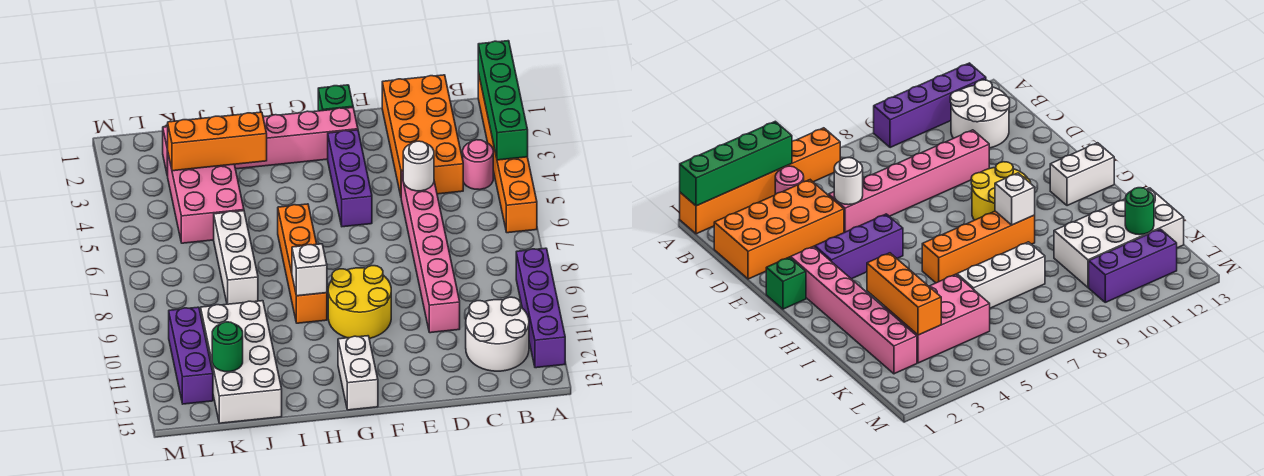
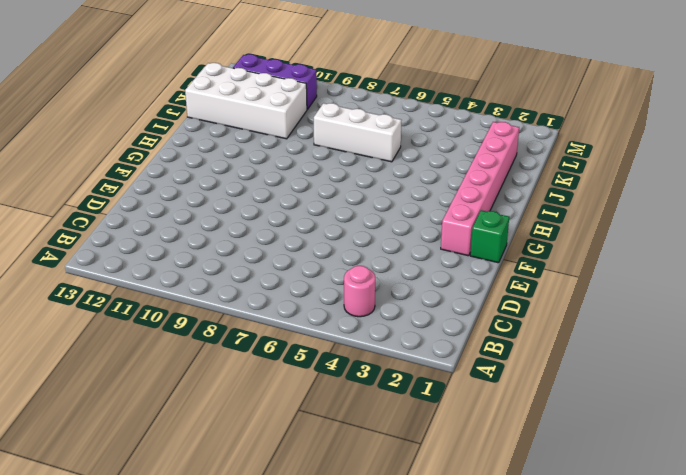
none -> orange brick A1:A6 level 1
none -> purple brick A9:A12 level 1
none -> white round brick B11:C12 level 1

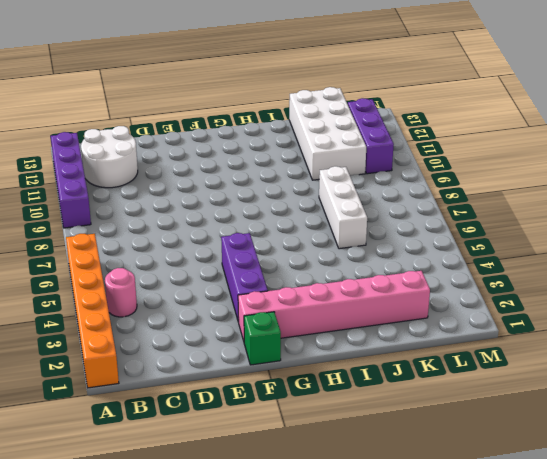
none -> orange brick C1:D4 level 1
none -> pink brick D5:D10 level 1
none -> yellow round brick F9:G10 level 1

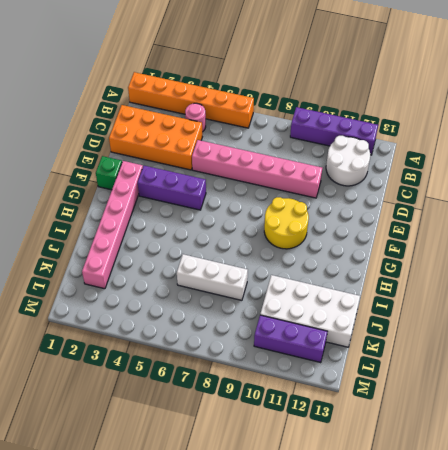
none -> white brick G12:G13 level 1
none -> orange brick H6:H9 level 1
none -> pink brick J3:K5 level 1

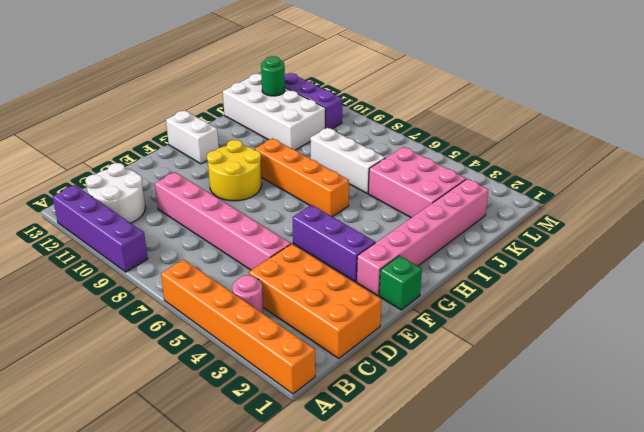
none -> green brick A1:A4 level 2
none -> white round brick D5 level 2
none -> white brick H9 level 2

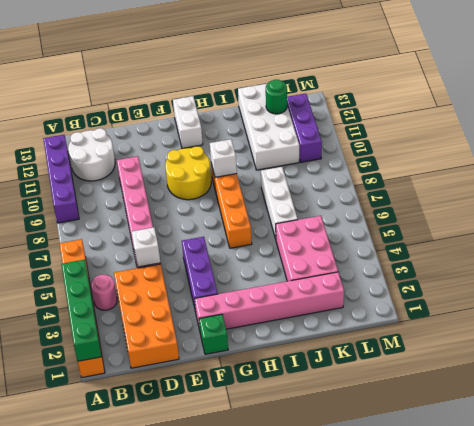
white brick D5 level 2 -> white round brick D5 level 2
none -> orange brick I3:K3 level 2

